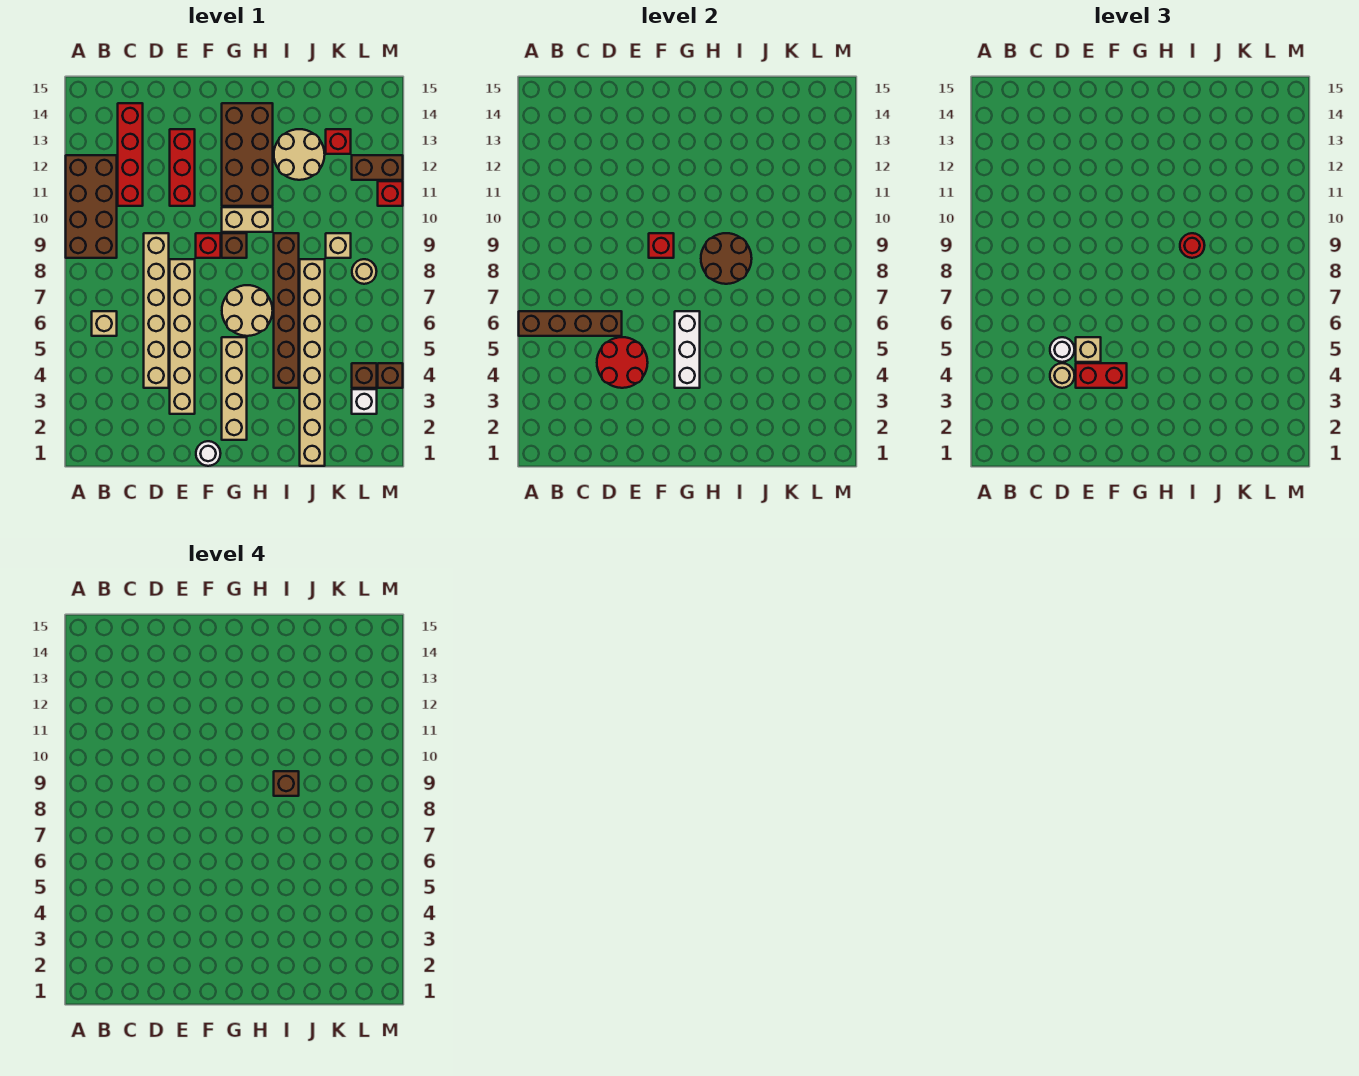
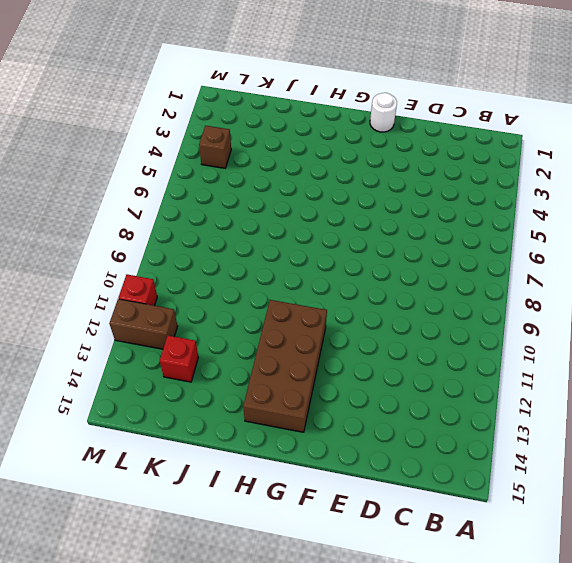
none -> brown brick A9:B12 level 1
none -> tan brick B6 level 1
none -> red brick C11:C14 level 1
none -> tan brick D4:D9 level 1

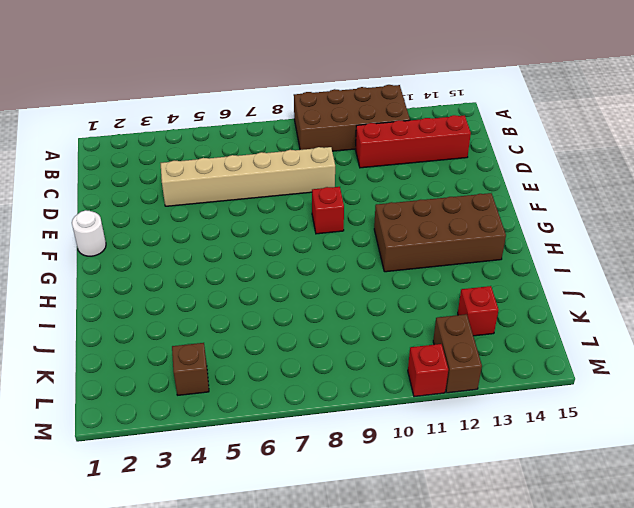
none -> tan brick B6 level 1
none -> tan brick E3:E8 level 1
none -> red brick E11:E13 level 1
none -> tan brick G2:G5 level 1

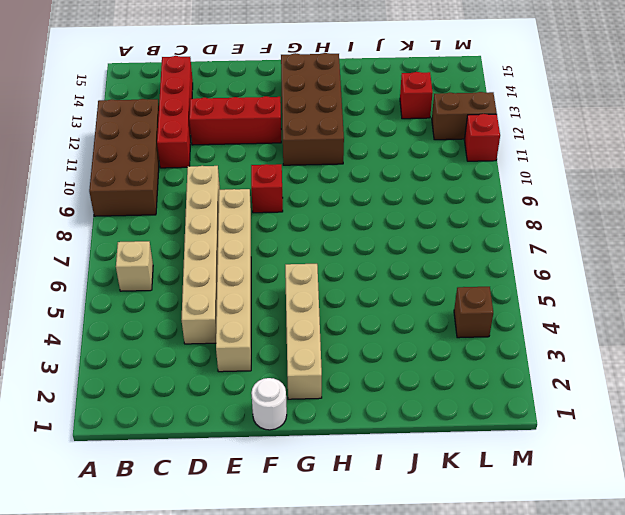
red brick D12:F12 level 1 -> red brick E11:E13 level 1
none -> tan round brick G6:H7 level 1
none -> brown brick G9 level 1
none -> tan brick G10:H10 level 1
none -> brown brick I4:I9 level 1

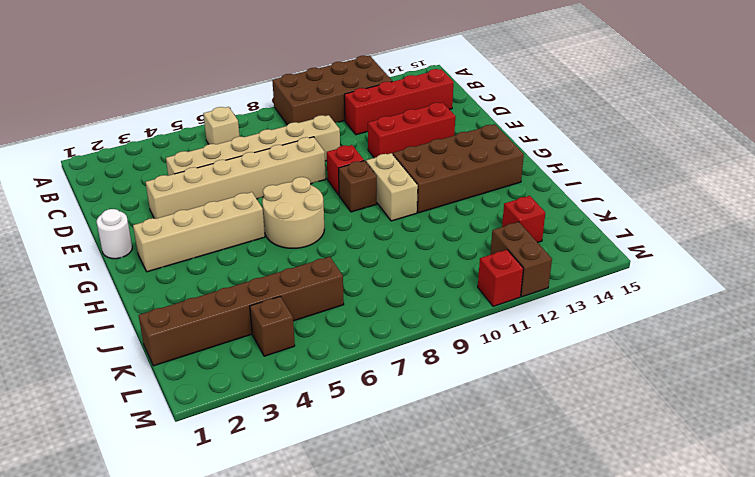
brown brick K1:K6 level 1 -> brown brick I4:I9 level 1
none -> tan round brick I12:J13 level 1
none -> tan brick J1:J8 level 1
none -> tan brick K9 level 1
none -> white brick L3 level 1

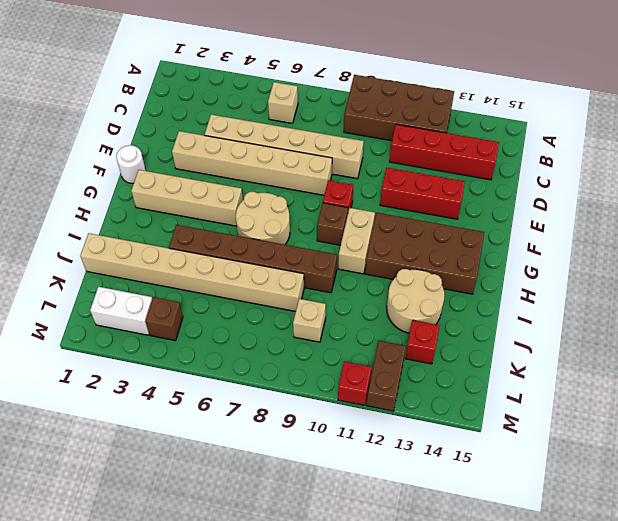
white brick L2:L3 level 1 -> white brick L3 level 1
none -> tan round brick L8 level 1
none -> brown brick M4 level 1
none -> brown brick A6:D6 level 2
none -> red round brick D4:E5 level 2

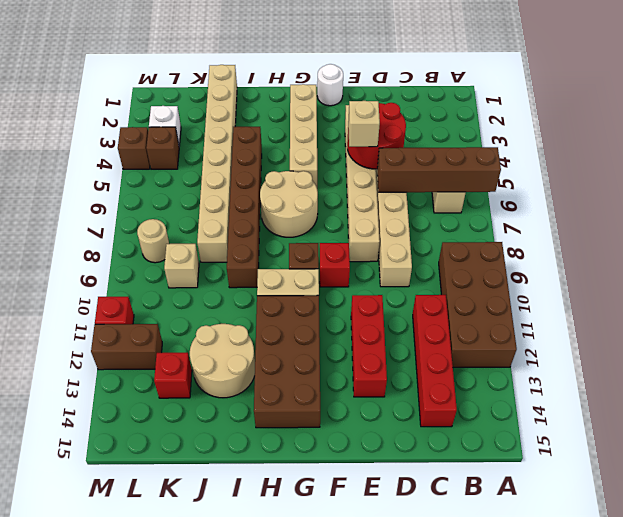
none -> red brick F9 level 2
none -> white brick G4:G6 level 2
none -> brown round brick H8:I9 level 2
none -> tan round brick D4 level 3

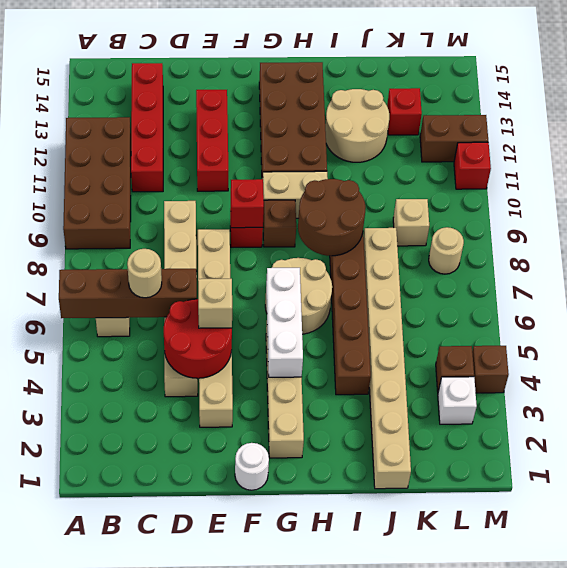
tan round brick C6 level 3 -> tan round brick D4 level 3
none -> white round brick D5 level 3
none -> red brick E4:F4 level 3
none -> red round brick I9 level 3
none -> brown brick I9 level 4

